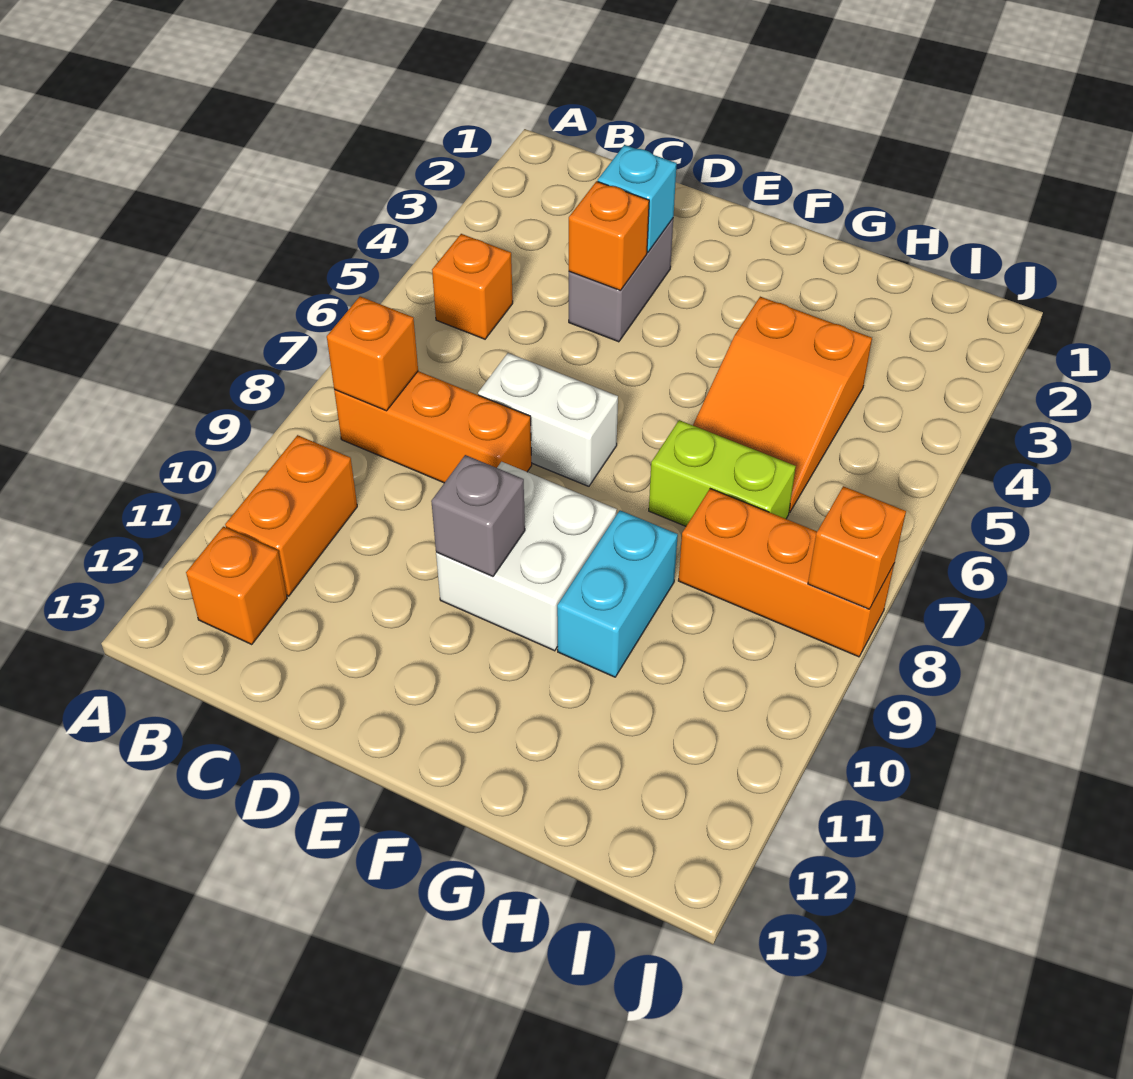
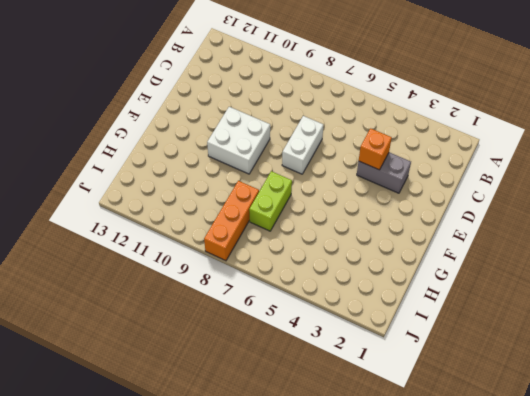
none -> orange brick B5 level 1
none -> orange brick B8:D8 level 1
none -> orange brick B10:B11 level 1

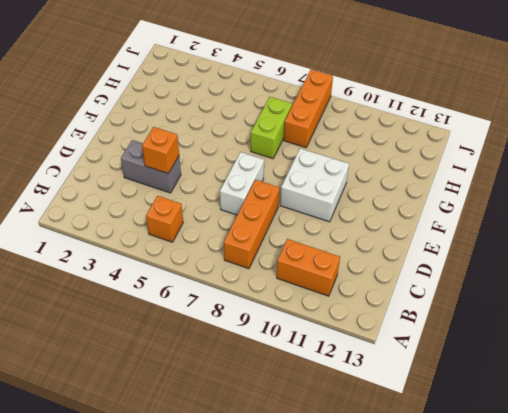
none -> orange brick B12 level 1
none -> orange slope G4:H6 level 1 top 4
none -> cyan brick G9:G10 level 1

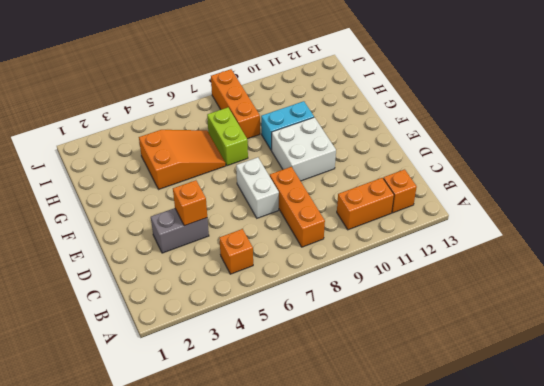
none -> orange brick B8 level 2
none -> cyan brick D3 level 2
none -> grey brick E10 level 2

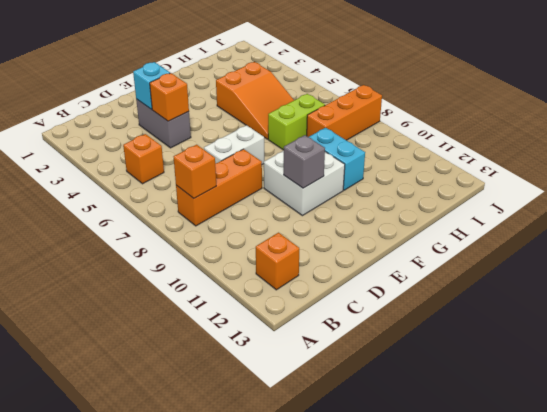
none -> orange brick B10:B11 level 1
none -> orange brick J8 level 2

